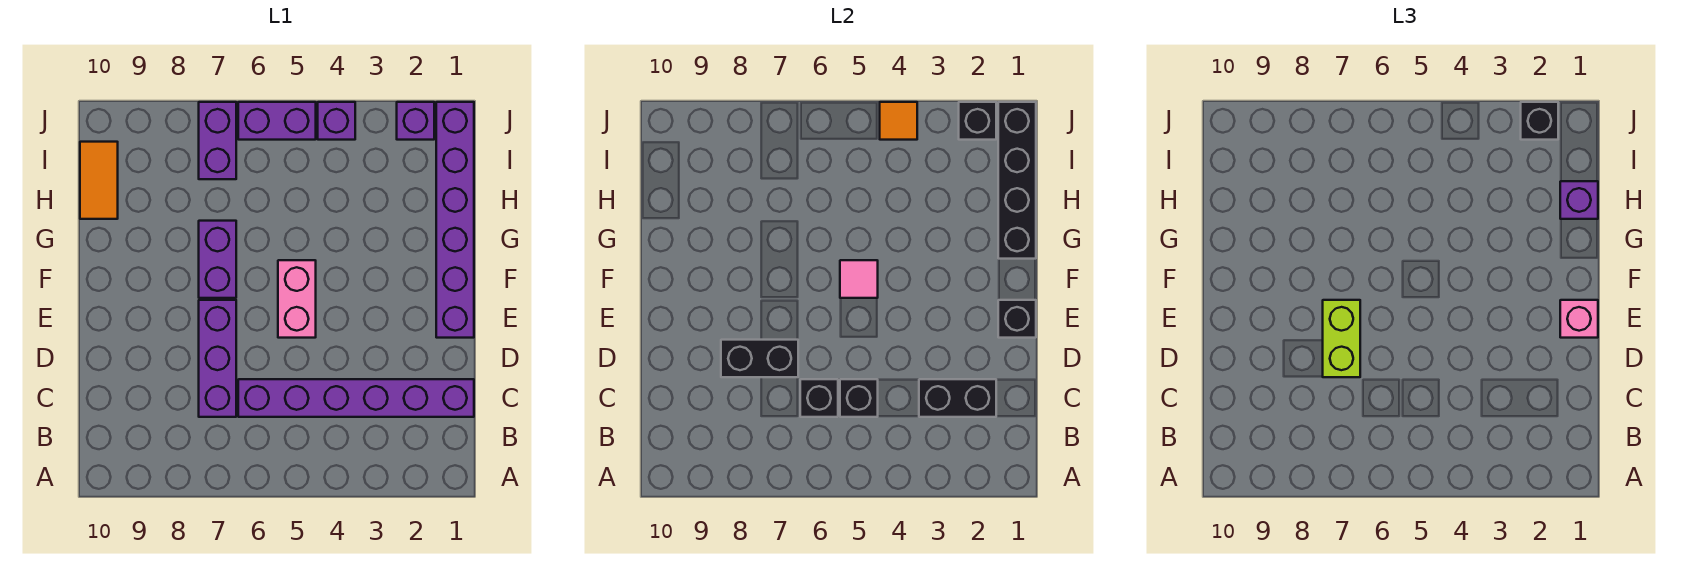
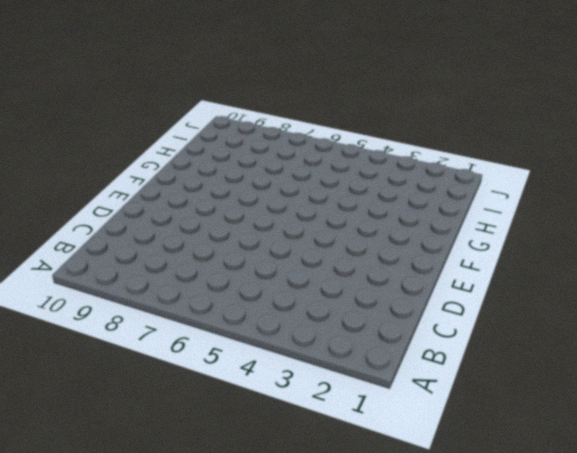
none -> purple brick C1:C6 level 1
none -> purple brick C7:E7 level 1
none -> purple brick E1:J1 level 1

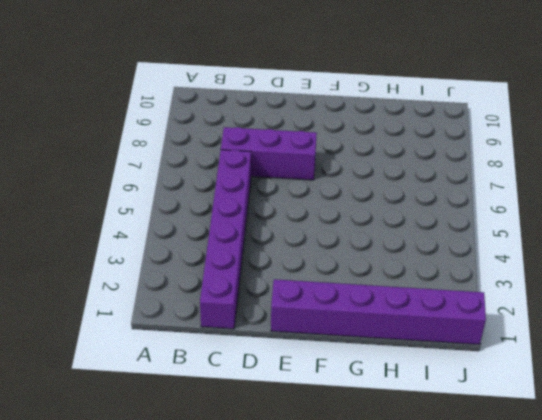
none -> pink brick E5:F5 level 1
none -> purple brick F7:G7 level 1
none -> orange tile H10:I10 level 1

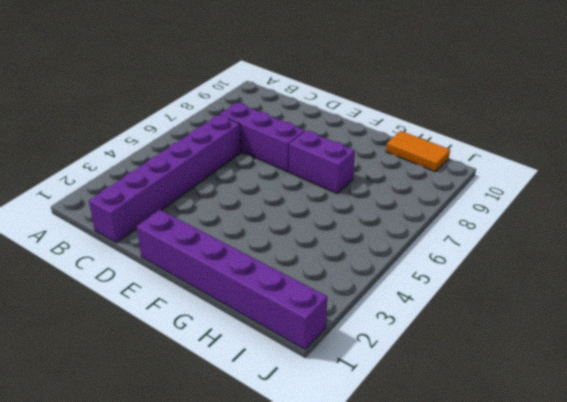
none -> pink brick E5:F5 level 1
none -> purple brick I7:J7 level 1
none -> purple brick J2 level 1

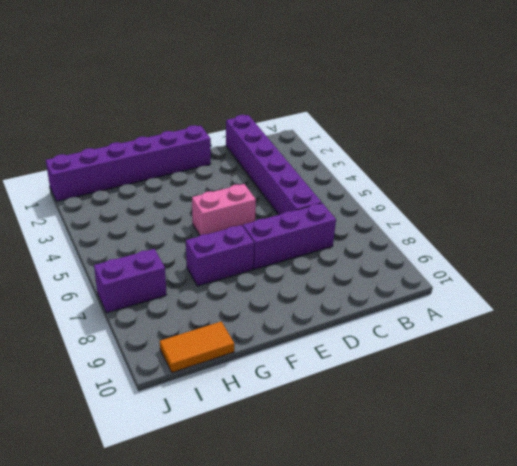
none -> purple brick J2 level 1
none -> purple brick J4 level 1
none -> purple brick J5:J6 level 1

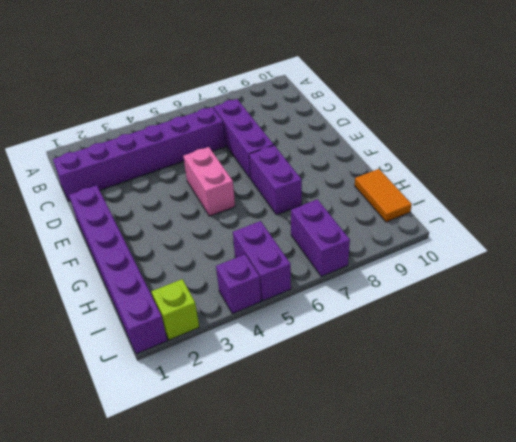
purple brick I5:J5 level 1 -> purple brick J5:J6 level 1
lime brick J2 level 1 -> purple brick J2 level 1
none -> black brick C2:C3 level 2
none -> black brick C5 level 2
none -> black brick C6 level 2

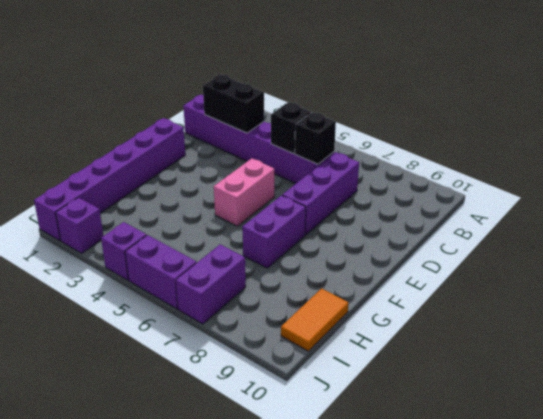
none -> black brick D7:D8 level 2
none -> black brick E1 level 2
none -> pink tile F5 level 2

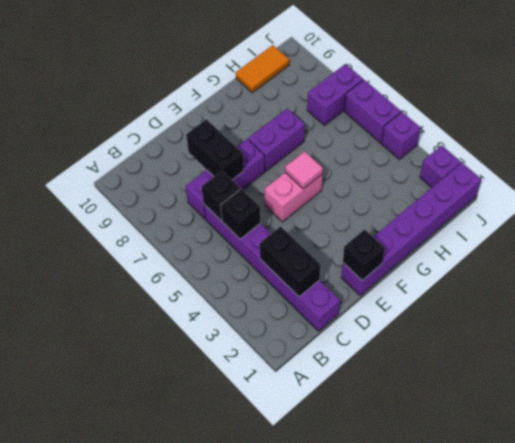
none -> black brick G1:J1 level 2
none -> black brick J2 level 2
none -> orange tile J4 level 2

